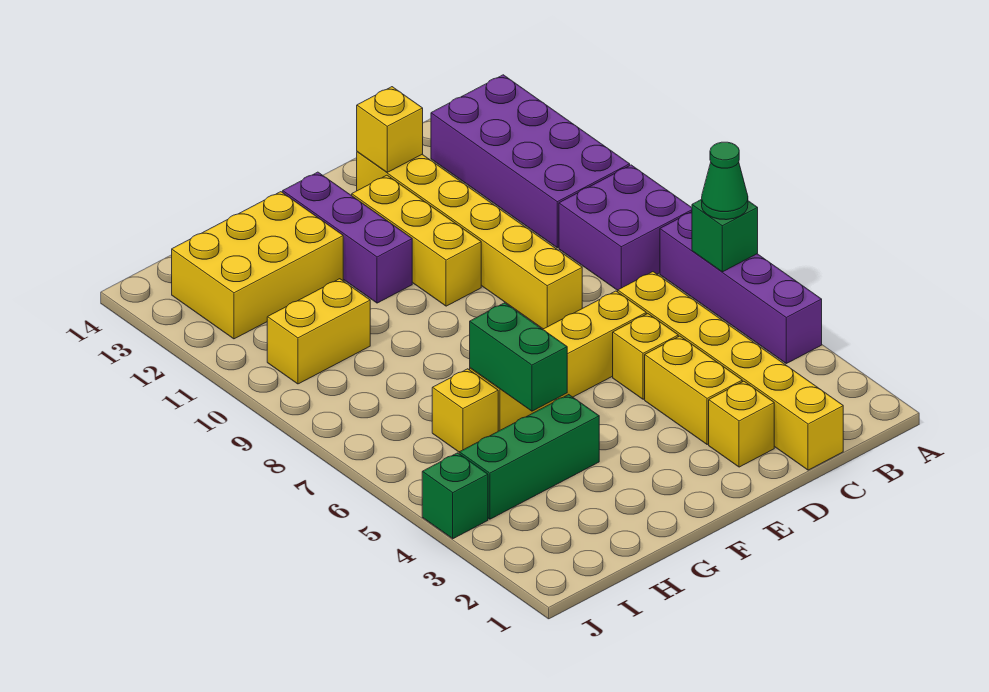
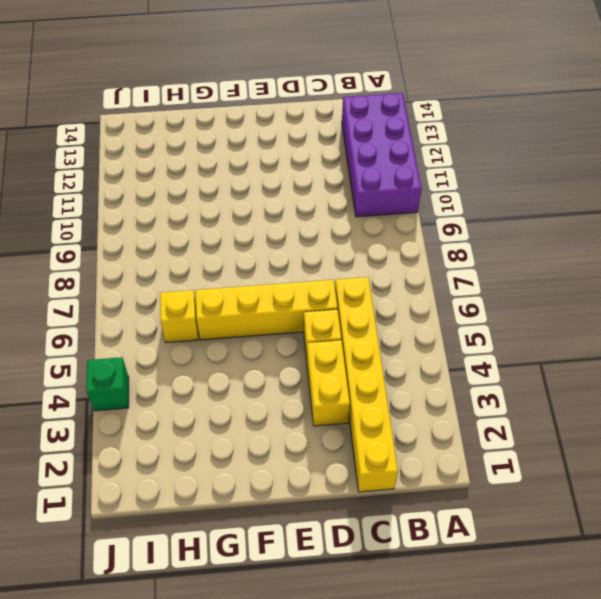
none -> purple brick A4:A7 level 1
none -> purple brick A8:B9 level 1
none -> yellow brick D2 level 1

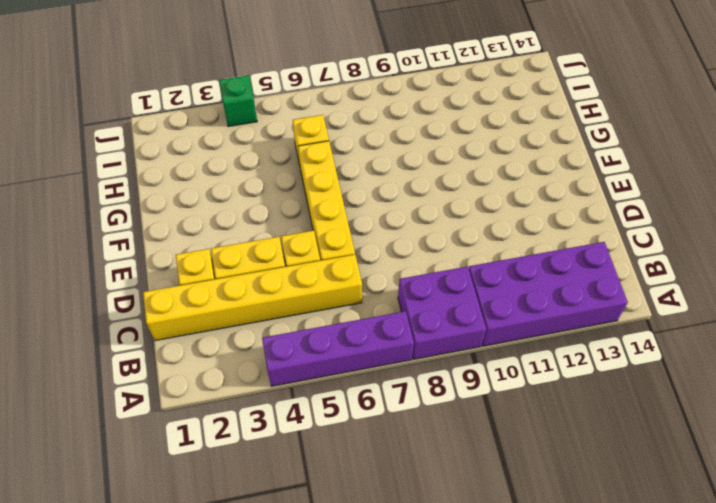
none -> yellow brick D8:D13 level 1
none -> yellow brick E10:E12 level 1
none -> purple brick F11:F13 level 1

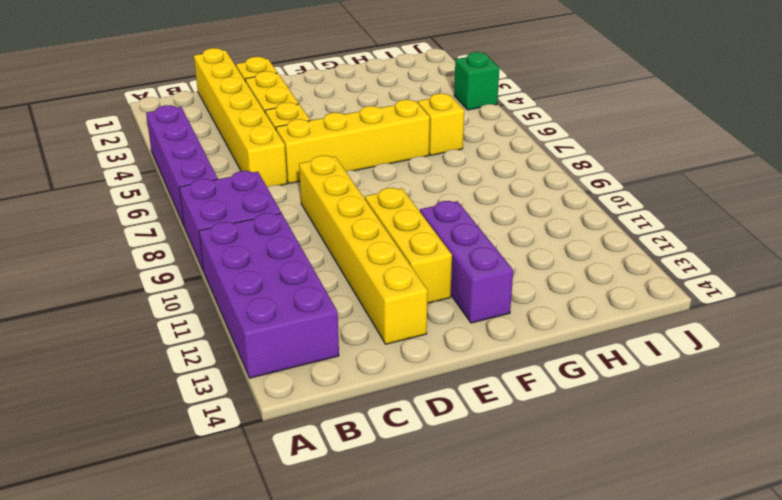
none -> green brick G4:I4 level 1
none -> yellow brick G12:I13 level 1
none -> yellow brick H10:I10 level 1

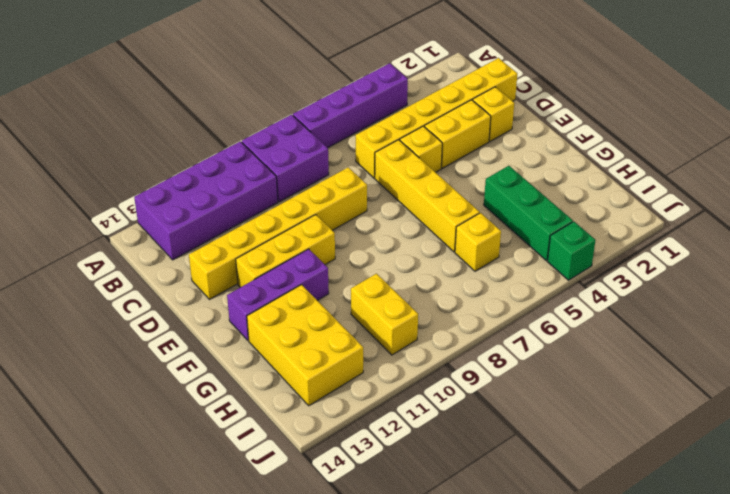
none -> green brick A6 level 2
none -> yellow brick D13 level 2
none -> green brick G5:G6 level 2

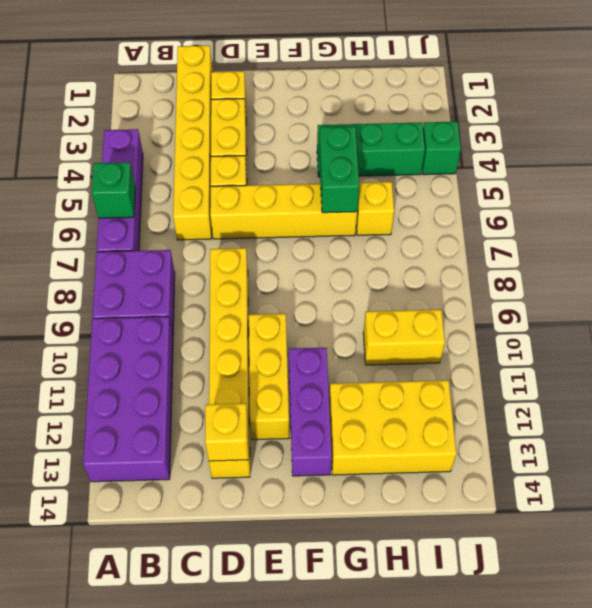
none -> green cone A6 level 3

